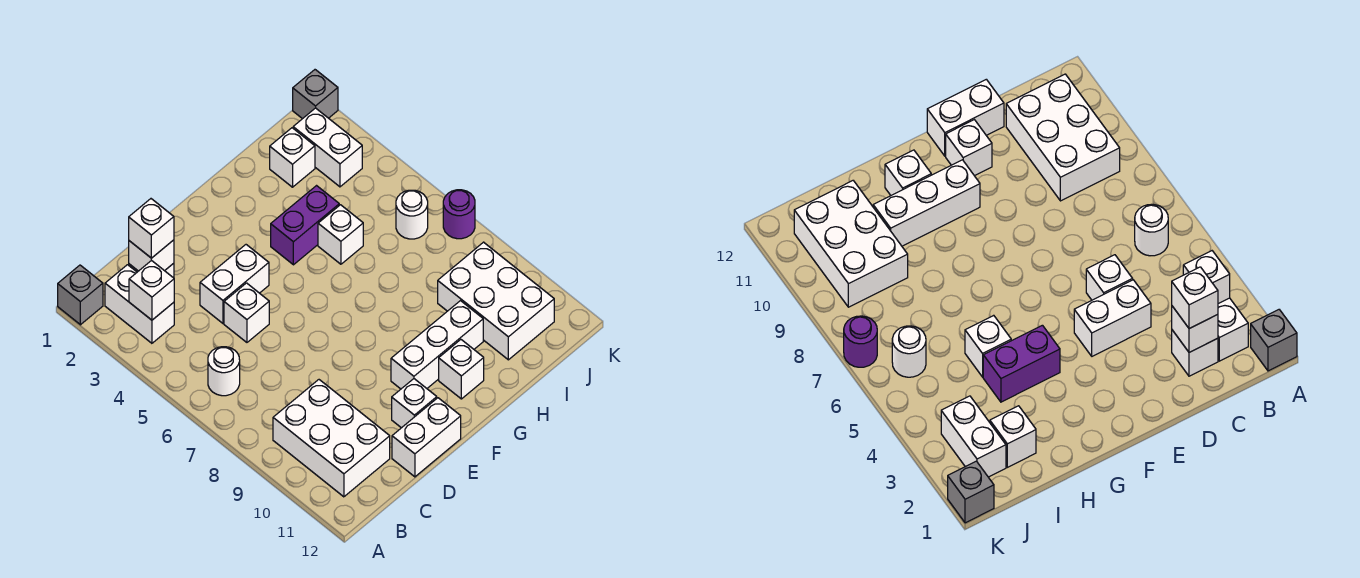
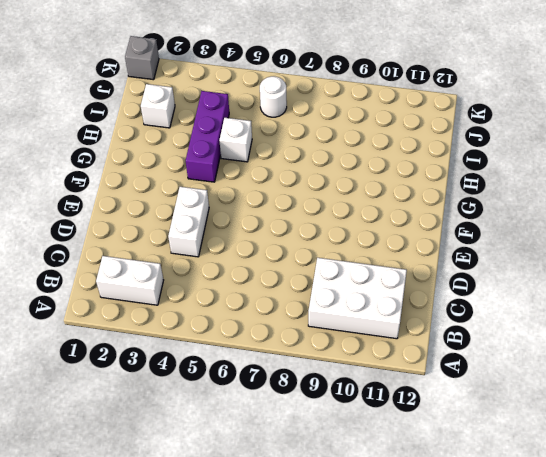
purple brick G4:I4 level 1 -> purple brick G4:H4 level 1
none -> grey brick A1 level 1
none -> white round brick B6 level 1
none -> white brick C2 level 1

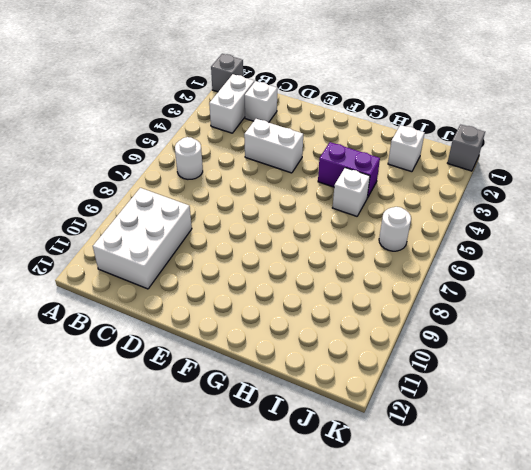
none -> white brick D5 level 1
none -> white brick D12:E12 level 1
none -> white brick E11 level 1

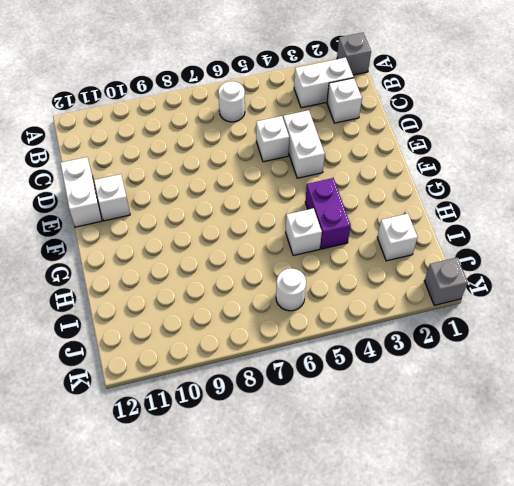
none -> white brick B9:C11 level 1
none -> white brick F10:H10 level 1
none -> white brick G11 level 1

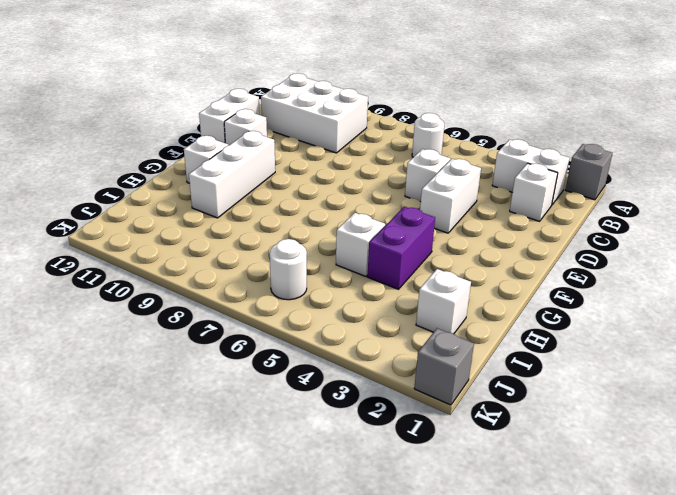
none -> white brick I9:J11 level 1
none -> white brick J2:J3 level 1
none -> purple round brick K7 level 1

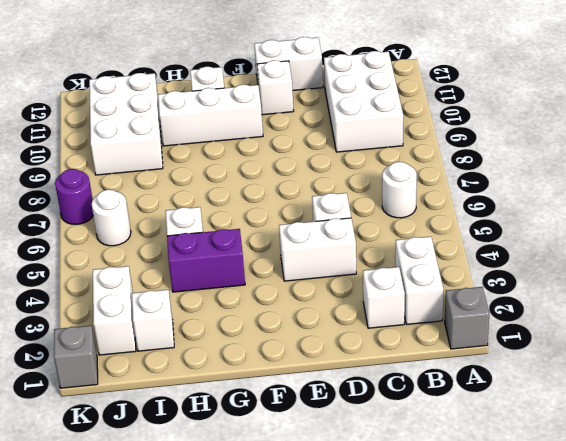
none -> white brick B3 level 2
none -> white brick C2 level 2
none -> white brick C2 level 3

